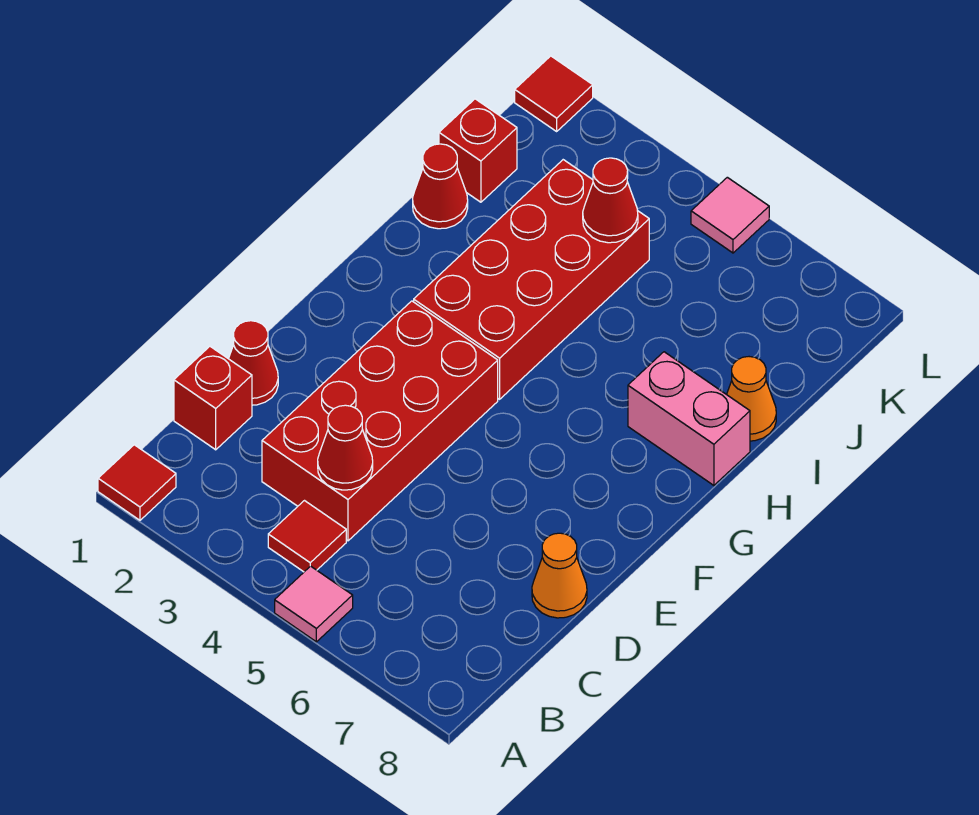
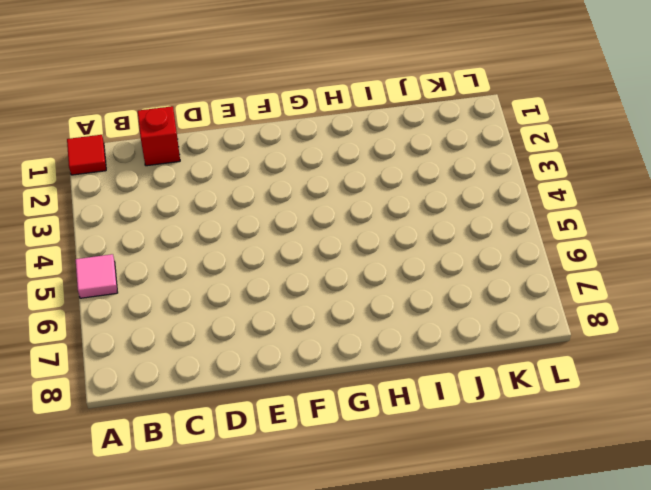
none -> red tile B4 level 1
none -> red brick C3:F4 level 1
none -> red cone D1 level 1

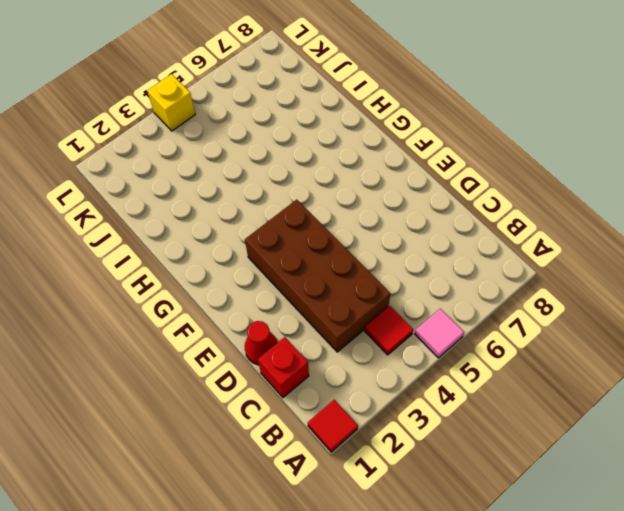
brown brick C3:F4 level 1 -> red brick C3:F4 level 1
yellow brick L4 level 1 -> none
none -> orange cone D8 level 1
none -> red brick G3:J4 level 1
none -> pink brick H7:H8 level 1

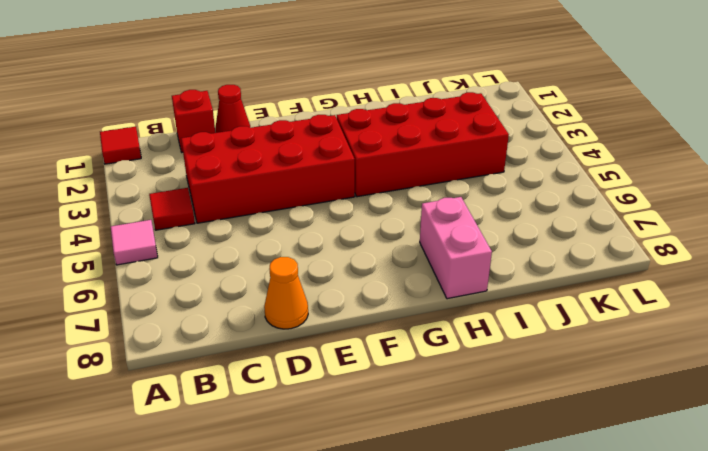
none -> red cone I1 level 1
none -> orange cone I8 level 1
none -> red brick J1 level 1

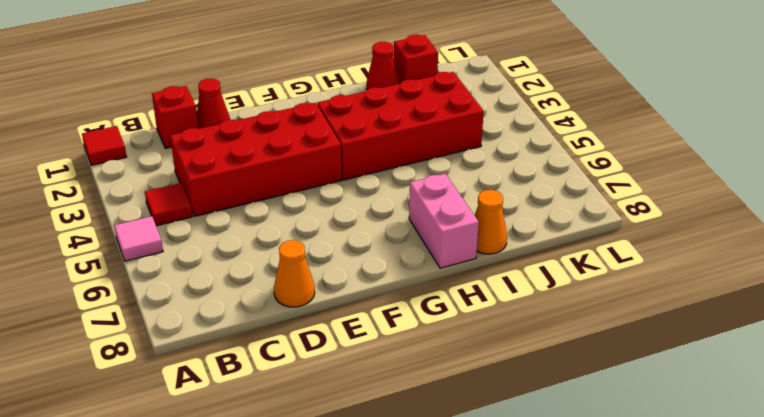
none -> red tile L1 level 1
none -> pink tile L5 level 1
none -> red cone C4 level 2

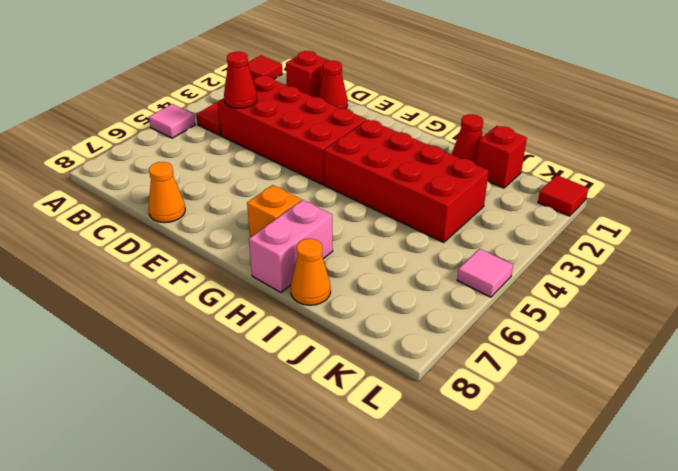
orange brick G7 level 1 -> none
none -> red cone J4 level 2

